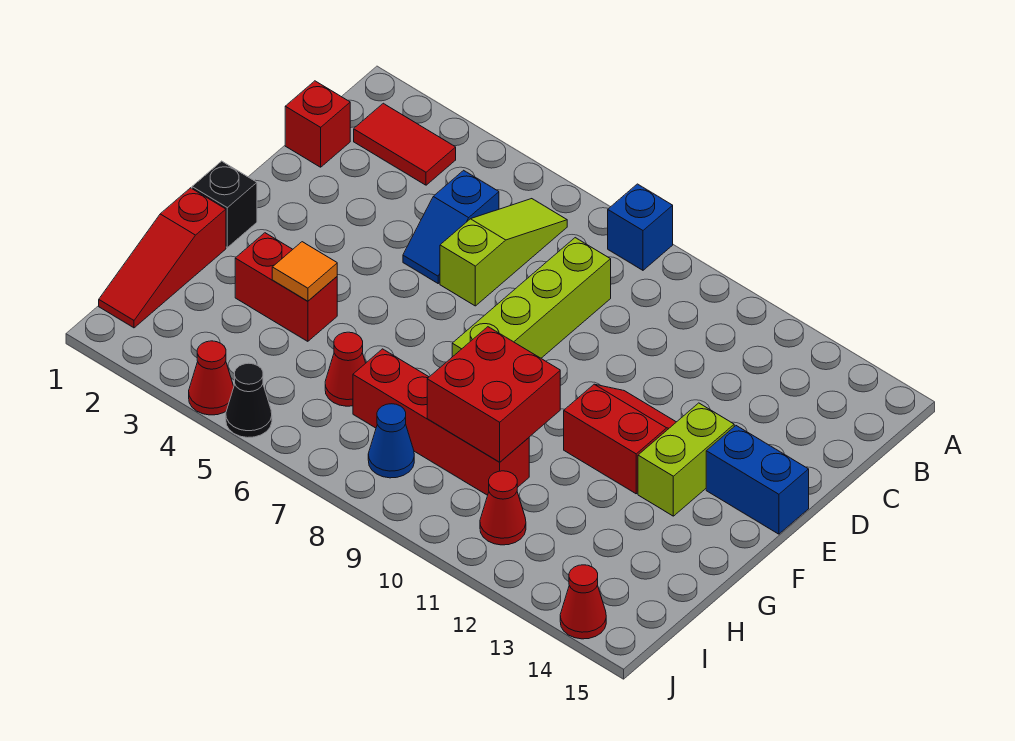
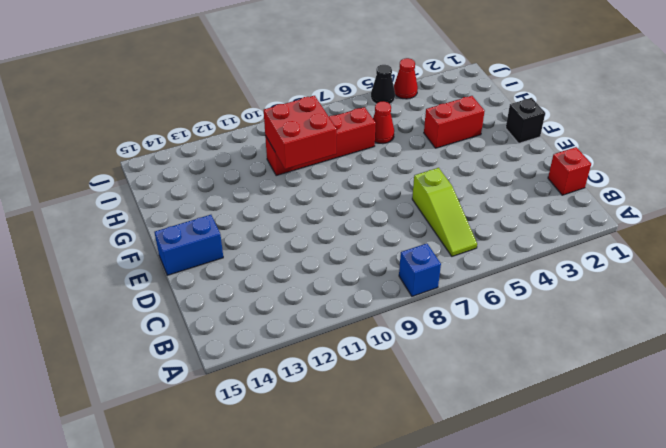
none -> red tile B2:B3 level 1
none -> blue slope C5:D5 level 1 top C
none -> lime brick C8:F8 level 1

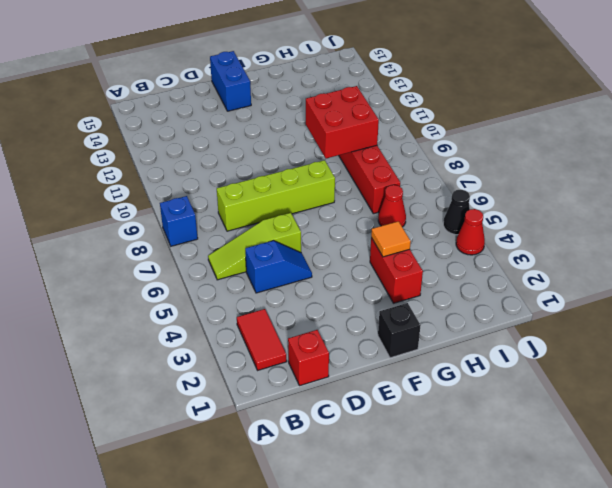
none -> red slope E11:F12 level 1 top F
none -> lime brick E13:F13 level 1
none -> red slope G1:I1 level 1 top G

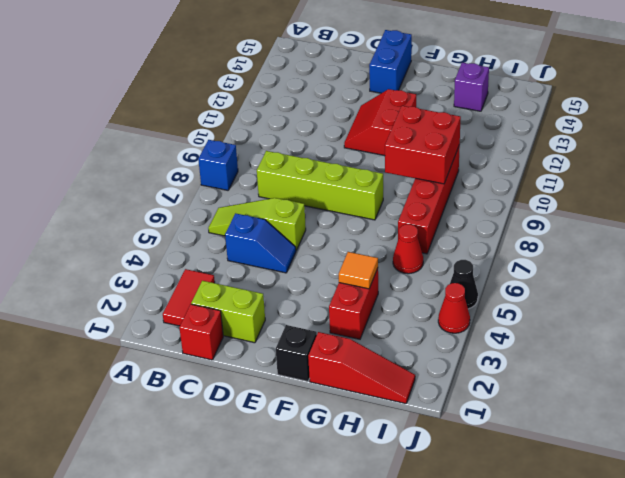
lime brick C2:D2 level 1 -> lime brick E13:F13 level 1
purple brick H14 level 1 -> none
none -> blue cone I8 level 1
none -> red cone I11 level 1
none -> red cone J14 level 1

